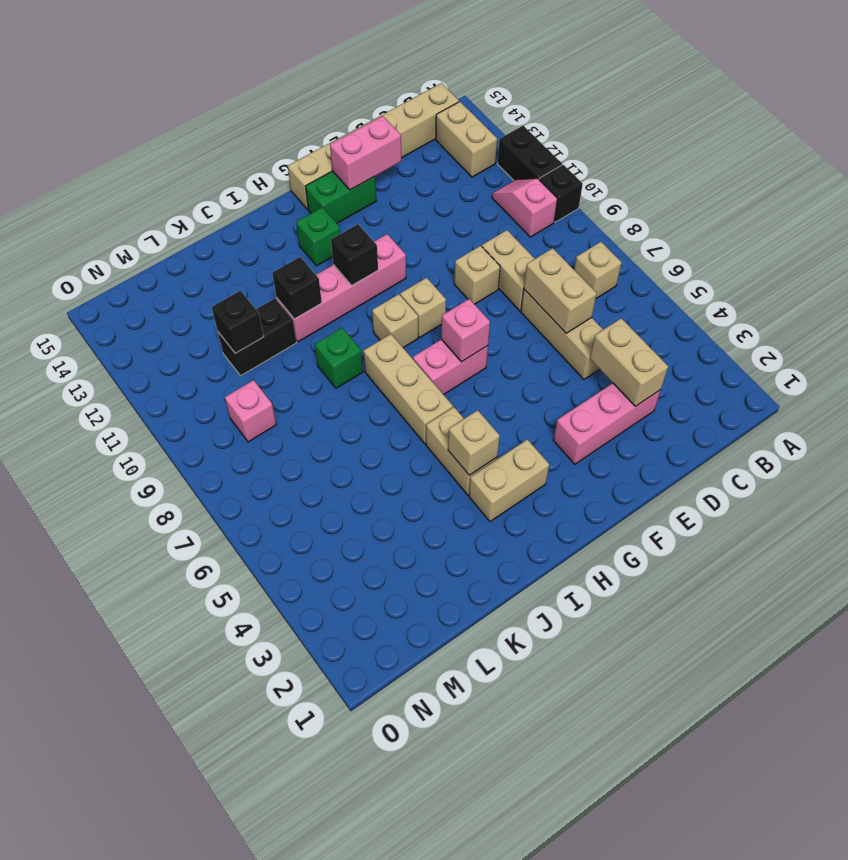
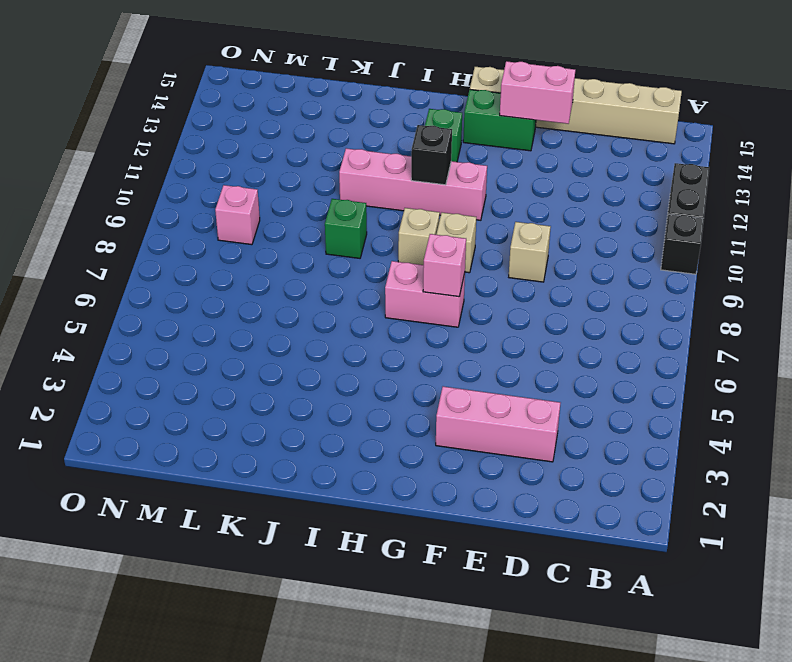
none -> tan brick B7 level 1
none -> pink slope B10:B11 level 1 top 10
none -> tan brick B13:B14 level 1
none -> tan brick D5:D7 level 1

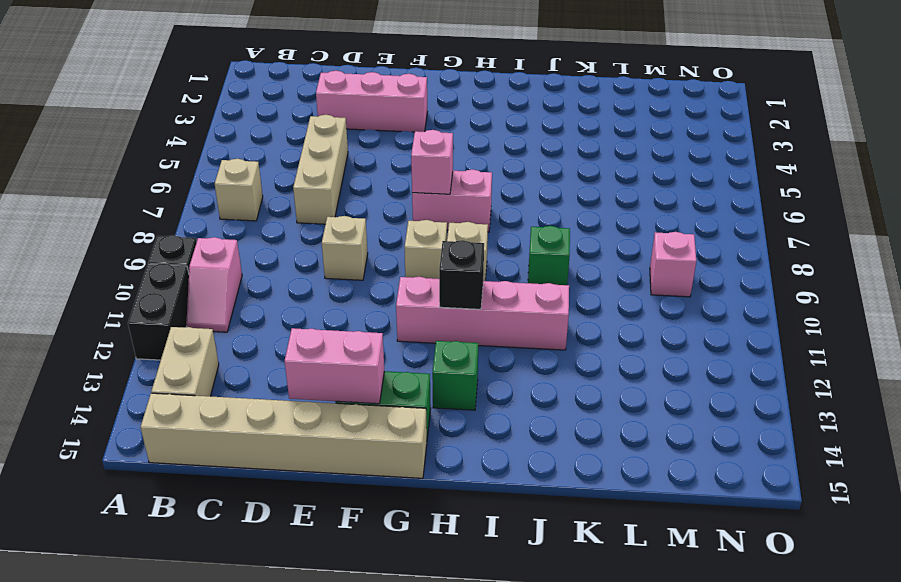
none -> tan brick D8:D9 level 1
none -> tan brick H3:I3 level 1
none -> tan brick I4:I5 level 1
none -> tan brick I6:I8 level 1

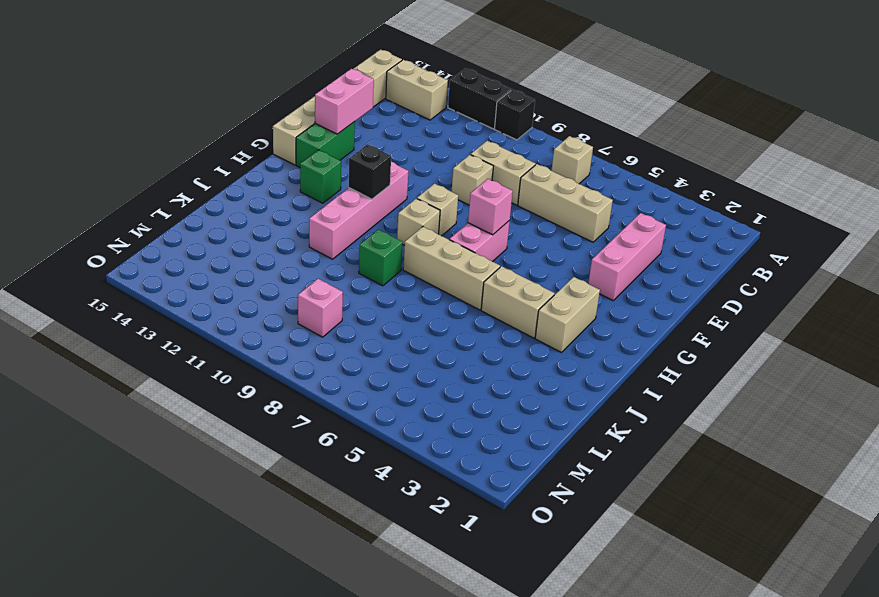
none -> pink slope B10:B11 level 1 top 10
none -> black brick K11:L11 level 1
none -> tan brick D3:D4 level 2
none -> tan brick D6:D7 level 2

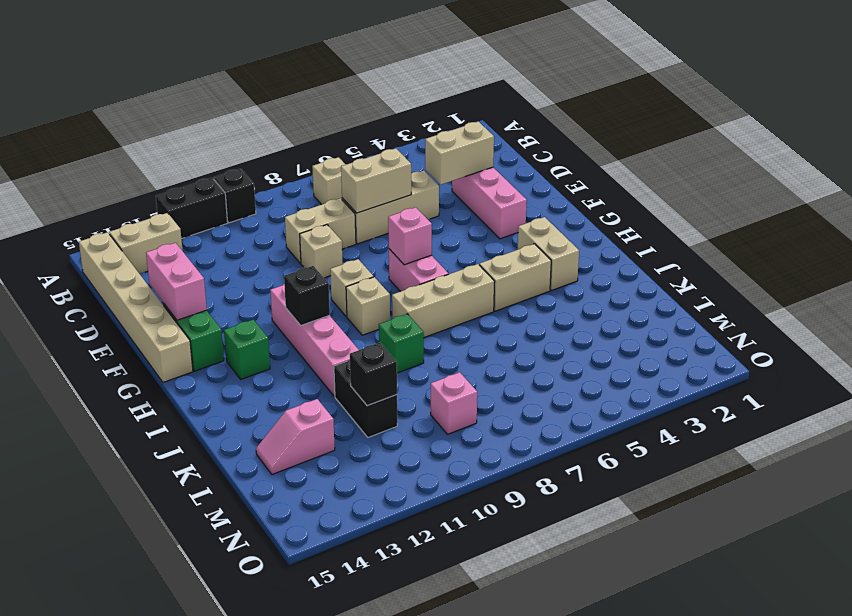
pink slope L13:L14 level 1 top 13 -> pink slope B10:B11 level 1 top 10
none -> tan brick I4 level 2
none -> black brick J11 level 2

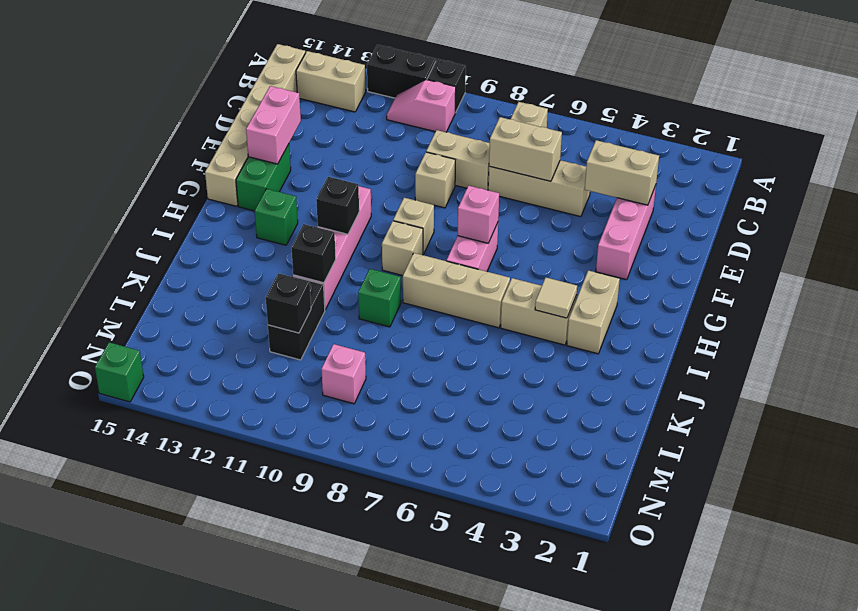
tan tile I4 level 2 -> tan brick I4 level 2
green brick O15 level 1 -> none

